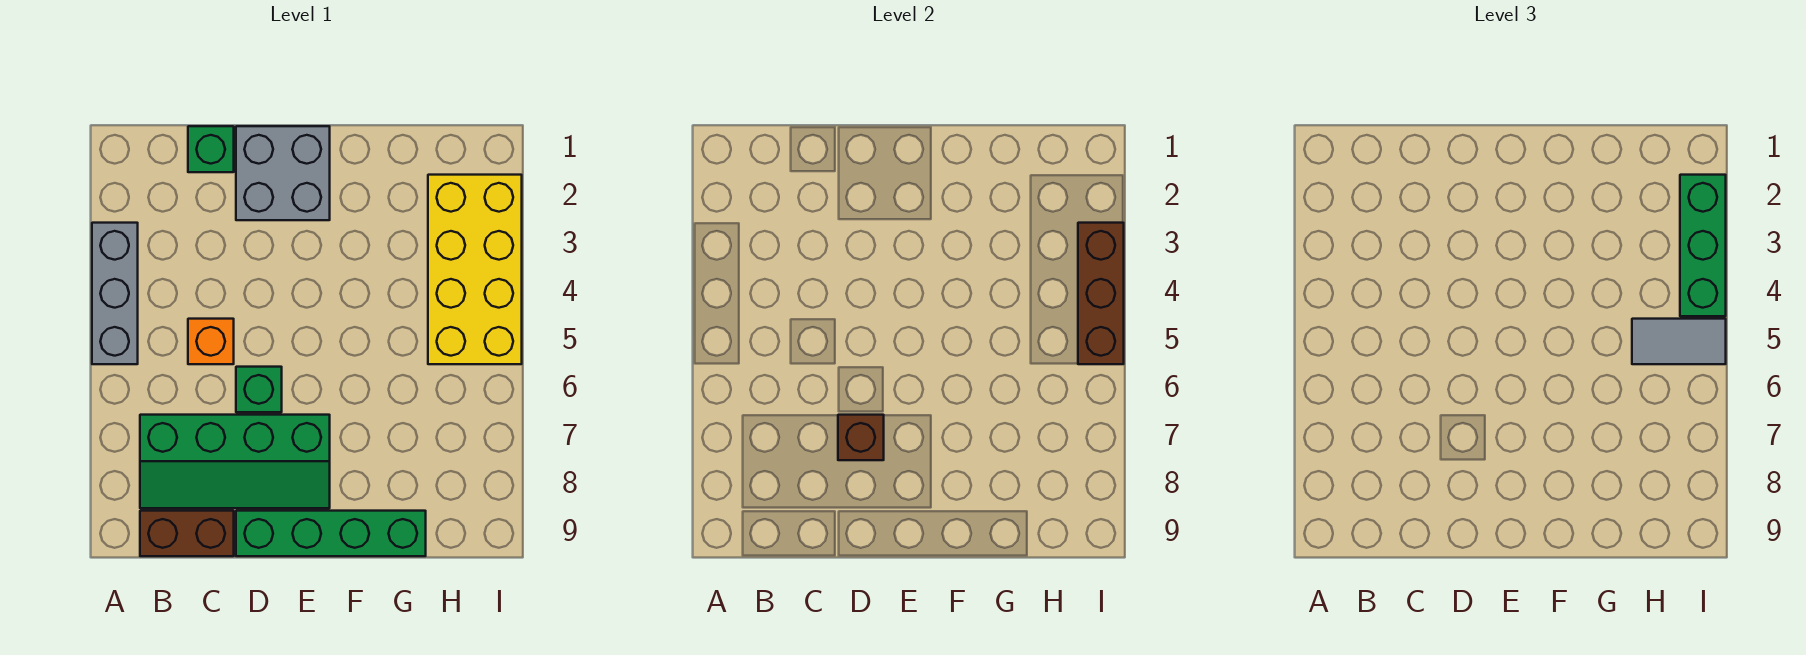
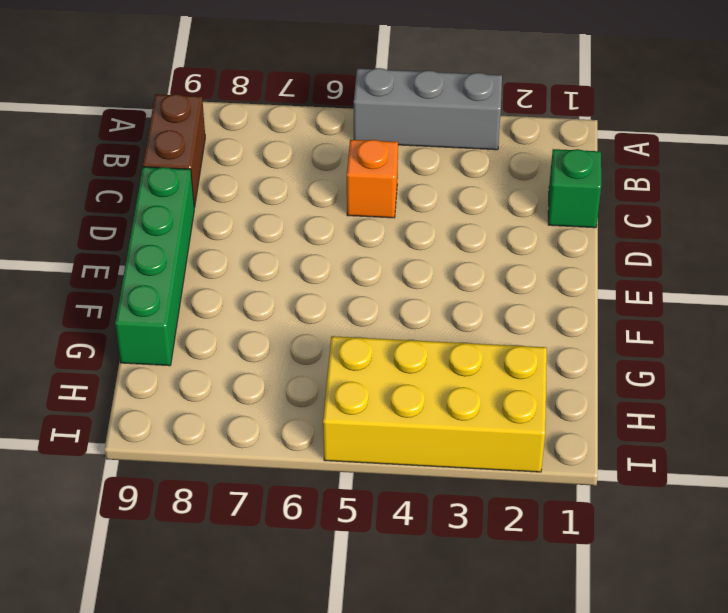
none -> green slope B7:E8 level 1 top 7
none -> grey brick D1:E2 level 1
none -> green brick D6 level 1

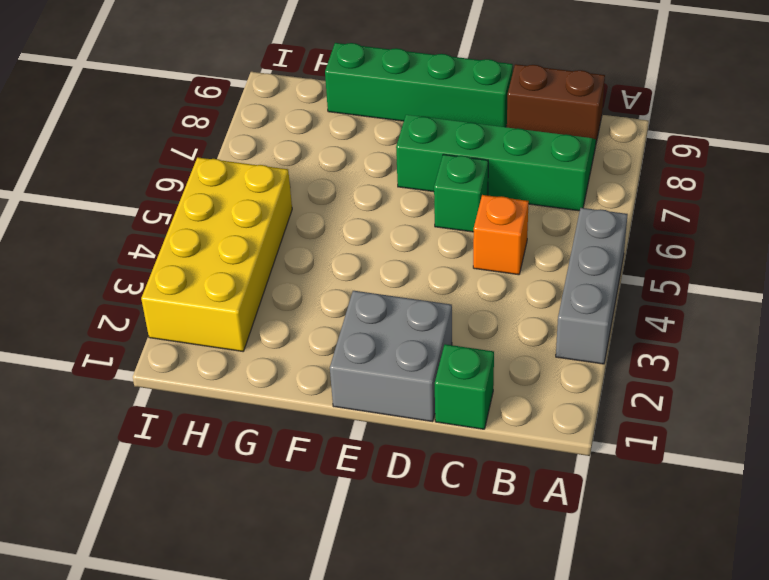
none -> brown brick D7 level 2
none -> brown brick I3:I5 level 2
none -> grey tile H5:I5 level 3

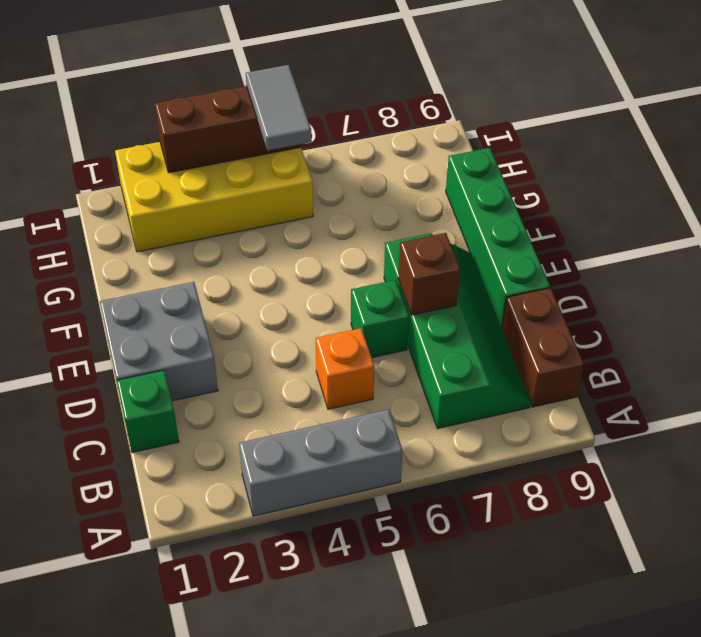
none -> green brick I2:I4 level 3

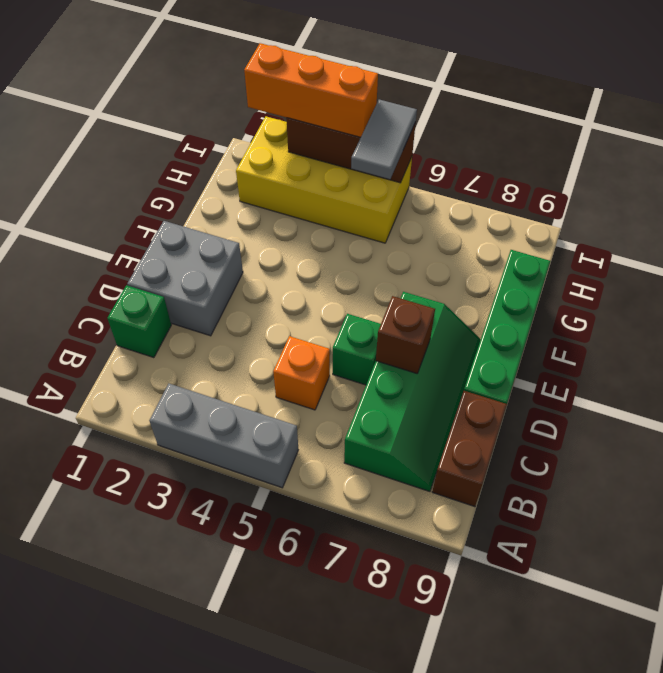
orange brick I2:I4 level 3 -> green brick I2:I4 level 3

